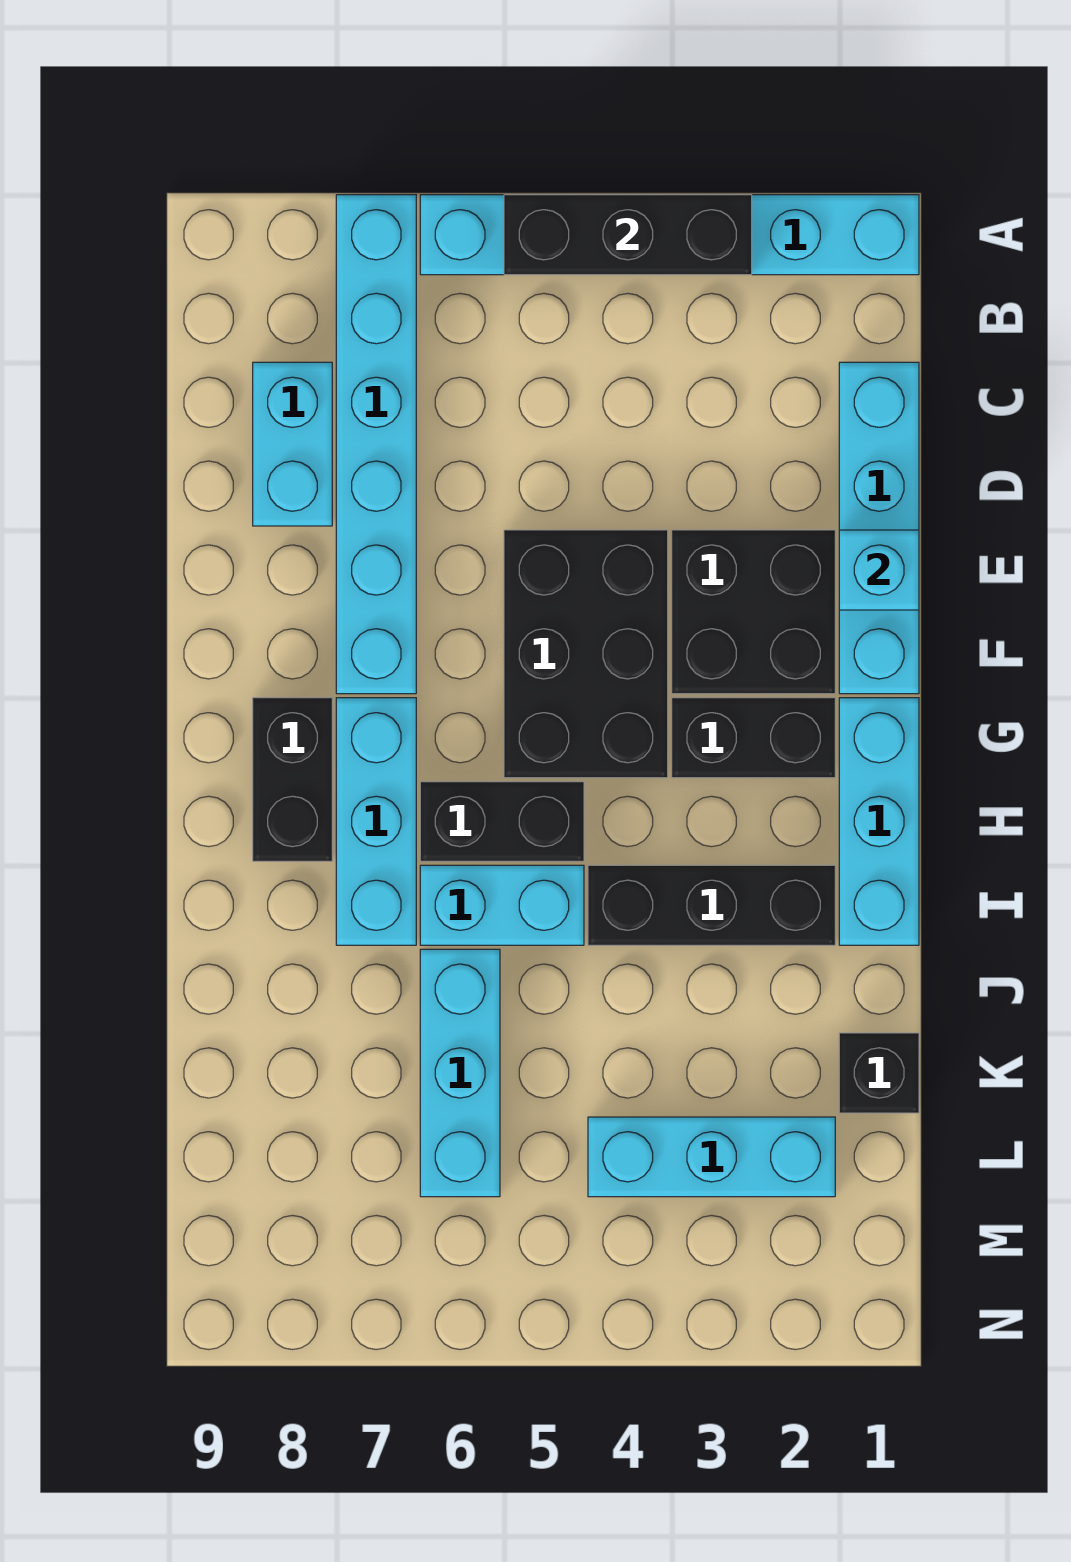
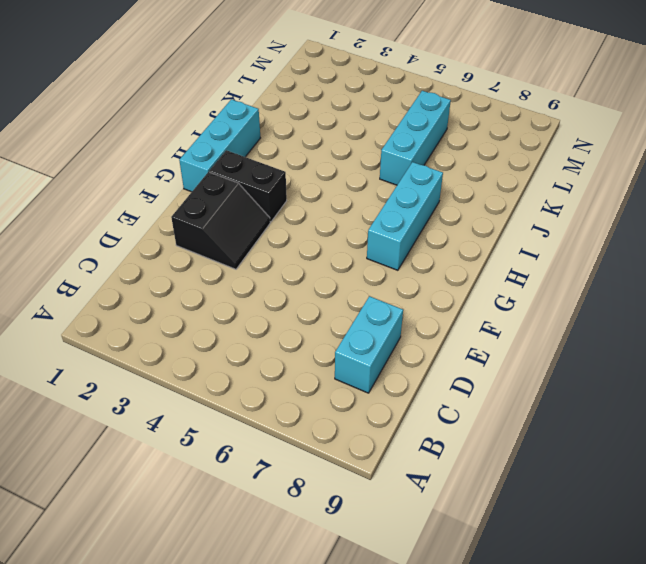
black slope E2:F3 level 1 top 2 -> black brick E2:F3 level 1
none -> cyan brick A1:A6 level 1
none -> cyan brick A7:F7 level 1
none -> cyan brick C1:F1 level 1

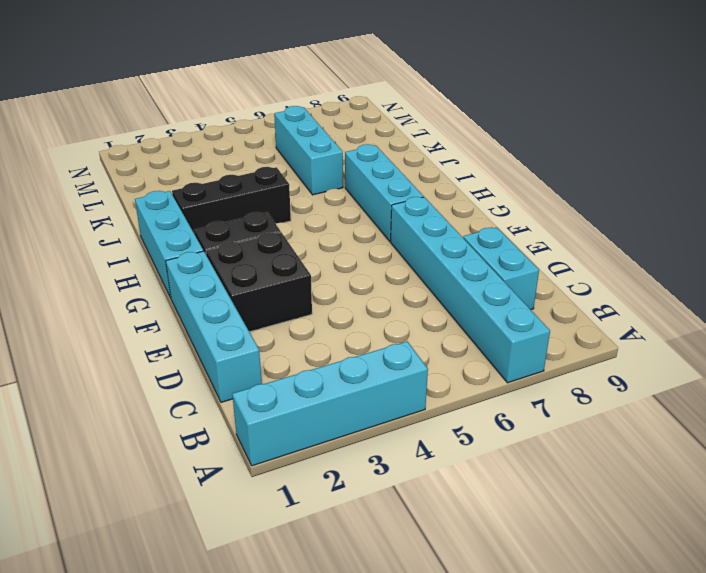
cyan brick A1:A4 level 1 -> cyan brick A1:A6 level 1
none -> black brick E4:G5 level 1
none -> black brick G8:H8 level 1
none -> black brick H5:H6 level 1

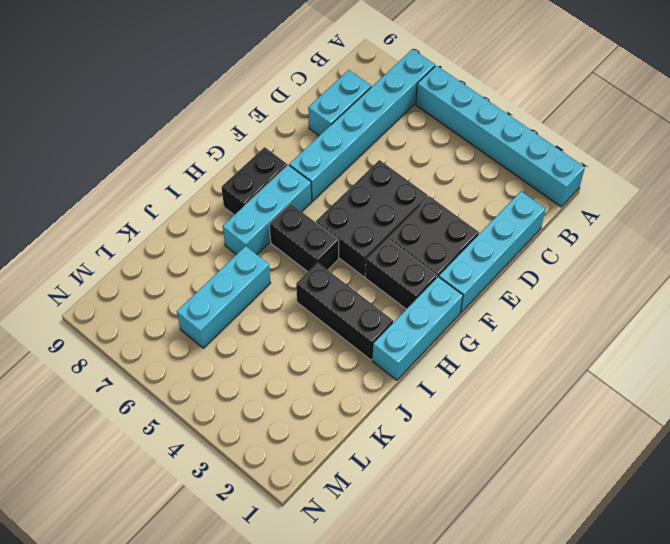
none -> cyan brick I5:I6 level 1
none -> black brick K1 level 1
none -> cyan brick L2:L4 level 1

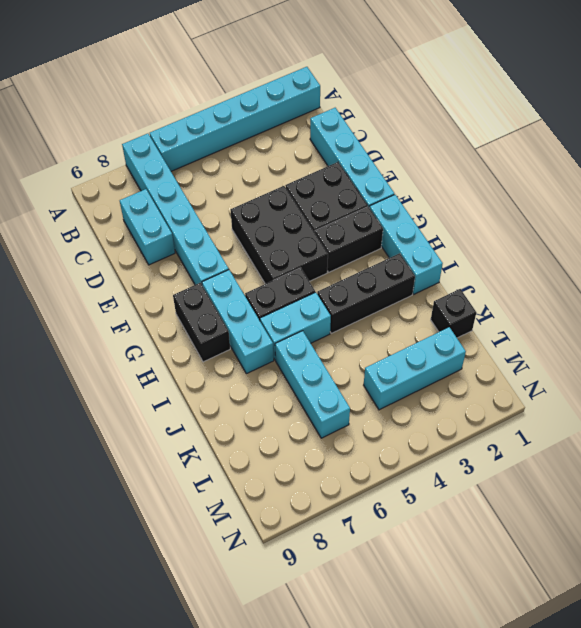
none -> black brick A3:A5 level 2
none -> cyan brick E1 level 2

